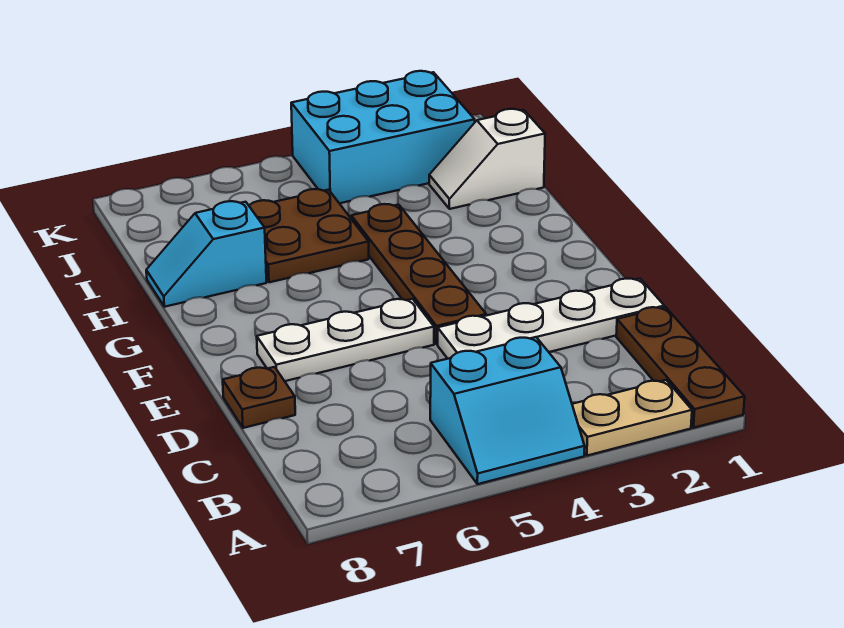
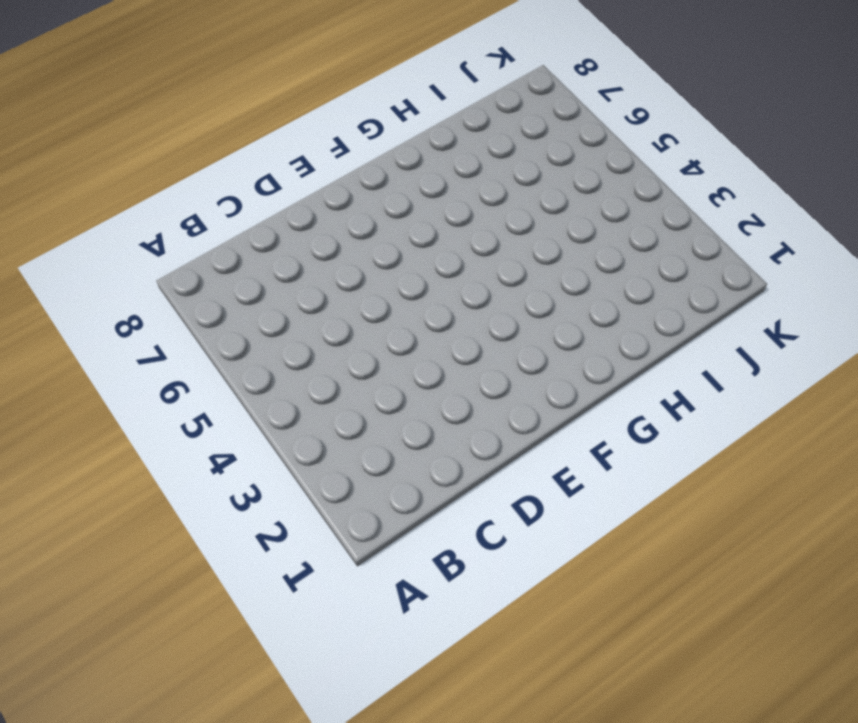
none -> brown plate A1:C1 level 1
none -> tan plate A2:A3 level 1

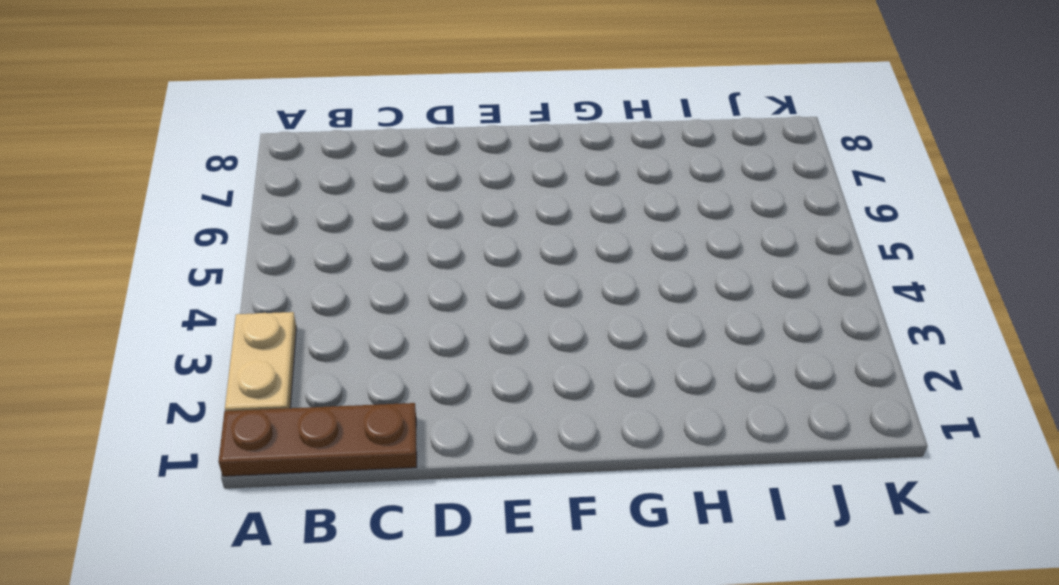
none -> cyan slope A4:B5 level 1 top B
none -> white plate D1:D4 level 1

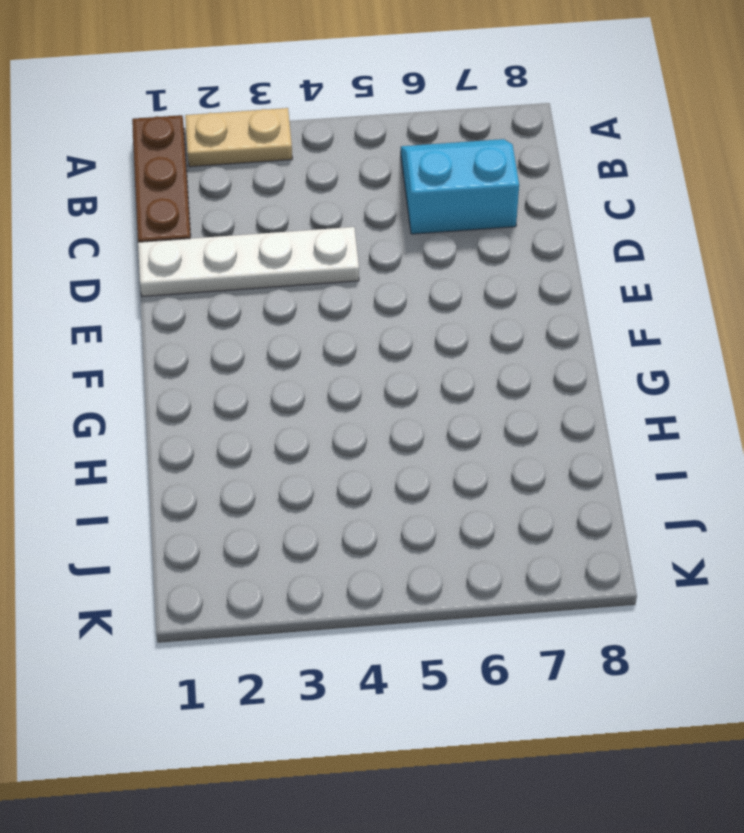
cyan slope B6:C7 level 1 top C -> cyan slope A4:B5 level 1 top B
none -> brown plate D8 level 1
none -> brown plate E4:H4 level 1

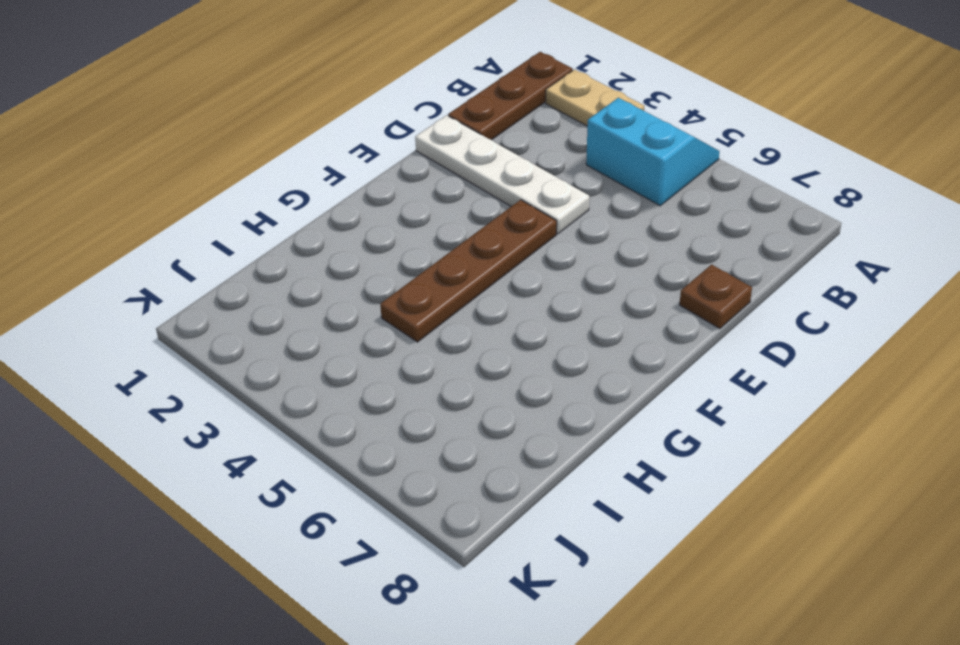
none -> white plate E5:E7 level 1
none -> brown plate H5:I6 level 1

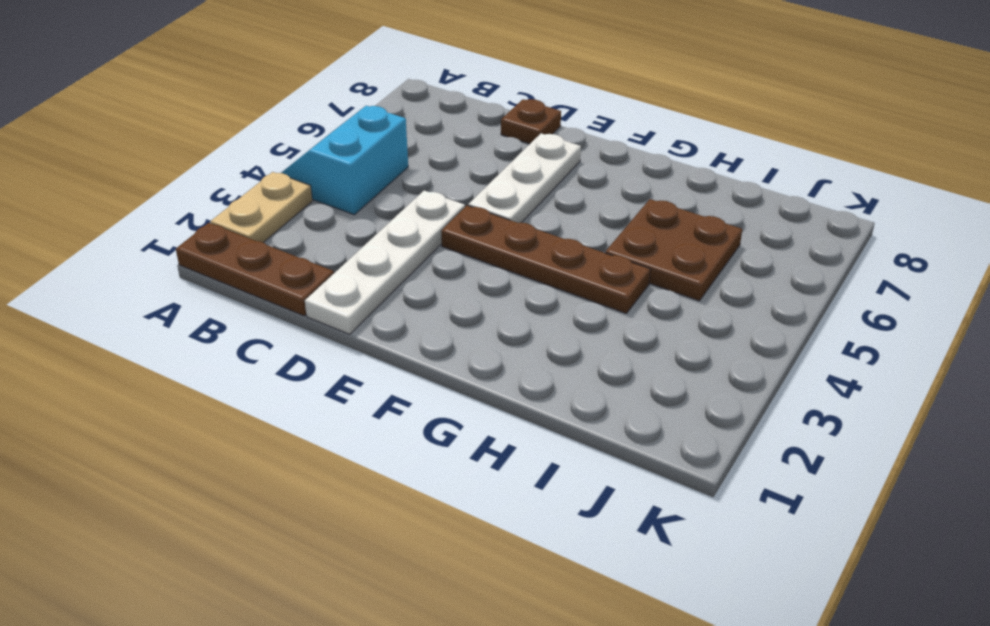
none -> cyan slope H7:H8 level 1 top 7
none -> white slope I1:I2 level 1 top 1

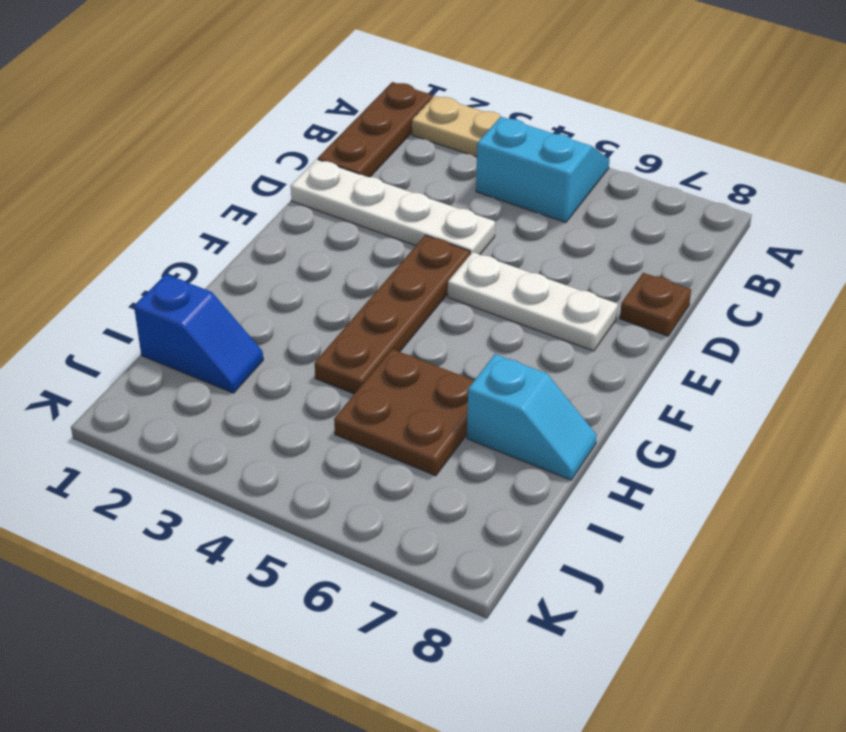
blue slope I1:I2 level 1 top 1 -> white slope I1:I2 level 1 top 1
none -> cyan brick J2:K4 level 1

